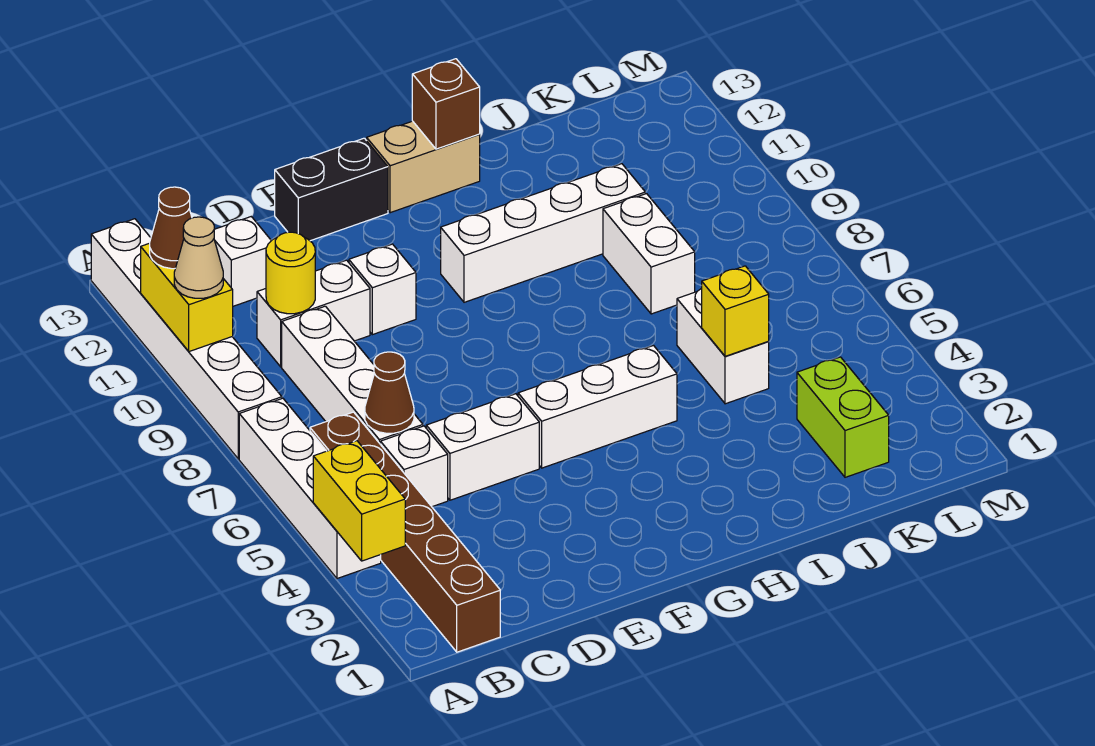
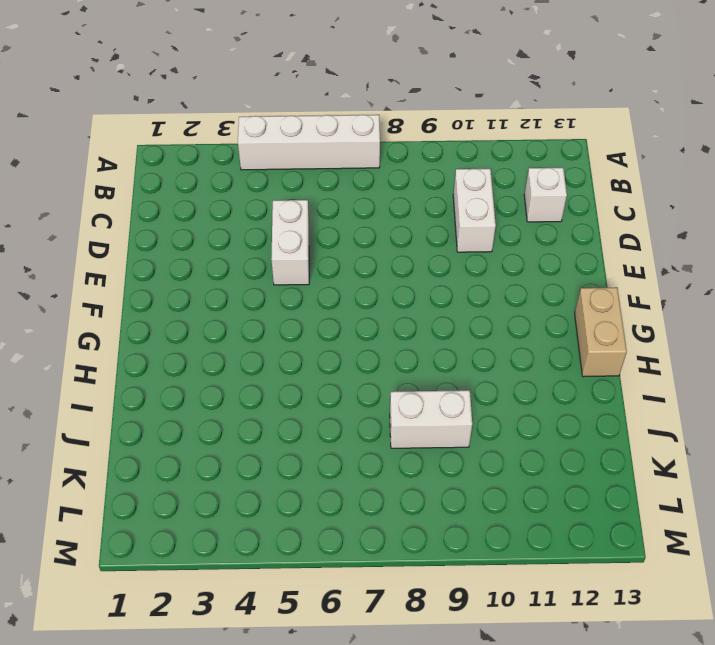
none -> white brick A8:A13 level 1
none -> brown brick B1:B6 level 1
none -> white brick C5 level 1

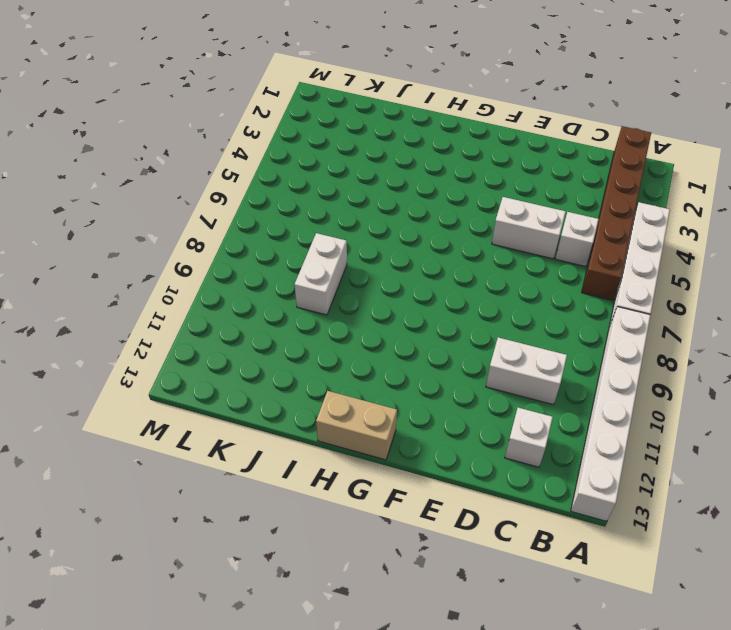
none -> white brick C6:C9 level 1
none -> white brick E10 level 1
none -> black brick E13:F13 level 1

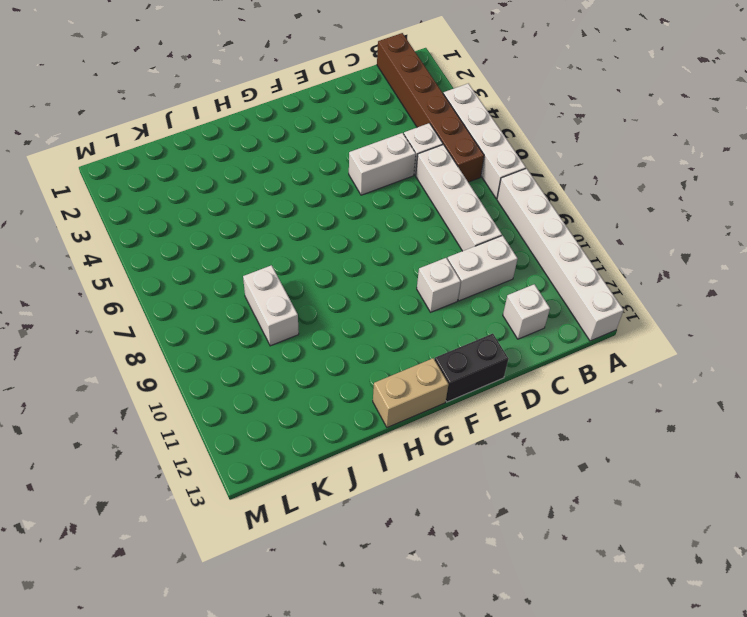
none -> white brick F5:H5 level 1
none -> white brick G10:J10 level 1
none -> white brick J5:J6 level 1

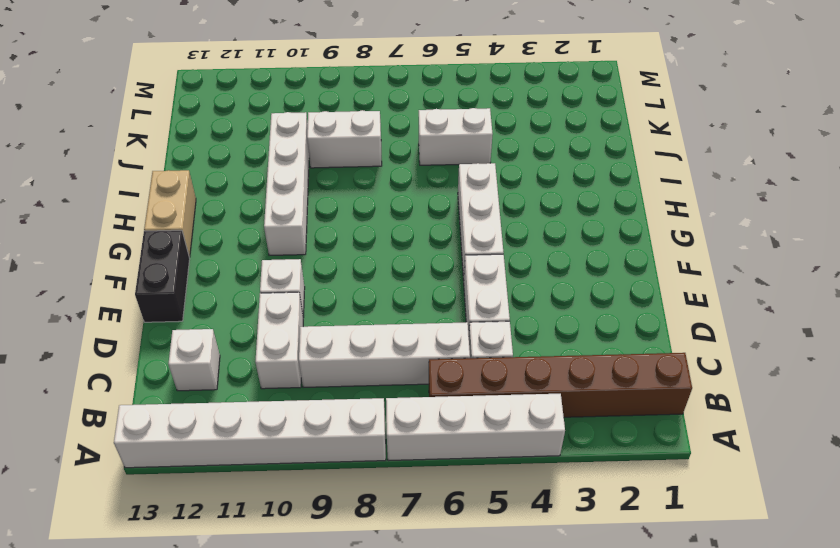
none -> lime brick K2:K3 level 1
none -> yellow brick A3:A4 level 2
none -> yellow brick A10:A11 level 2

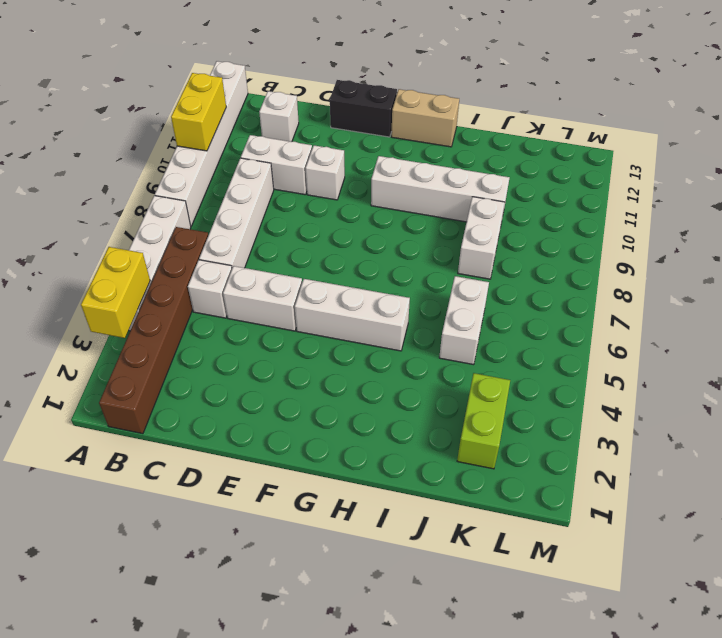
none -> brown cone C6 level 2
none -> yellow round brick C10 level 2
none -> brown brick H13 level 2

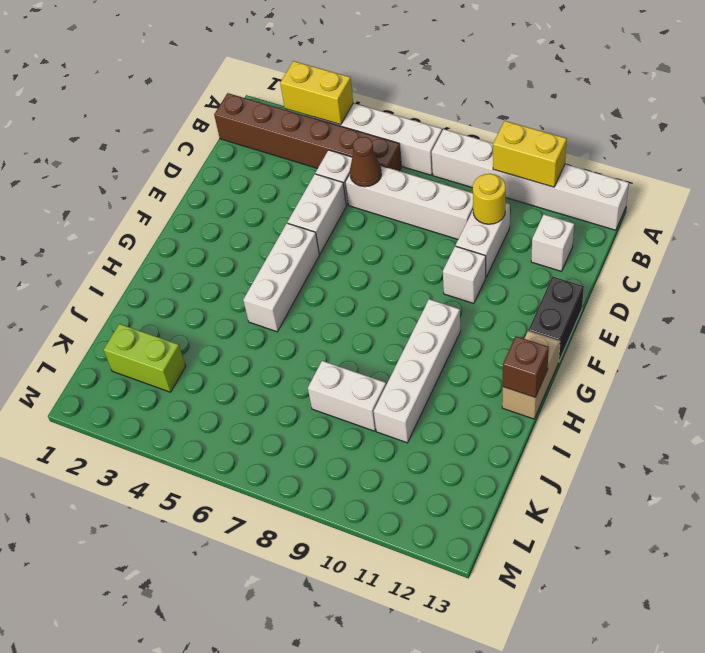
none -> white brick J5:J6 level 1
none -> yellow brick J5 level 2
none -> tan cone A10 level 3

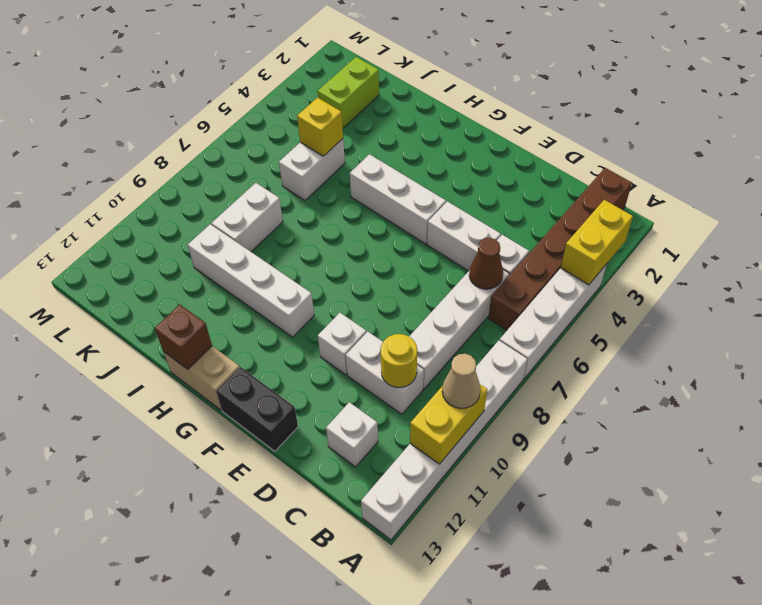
none -> brown cone A11 level 3

